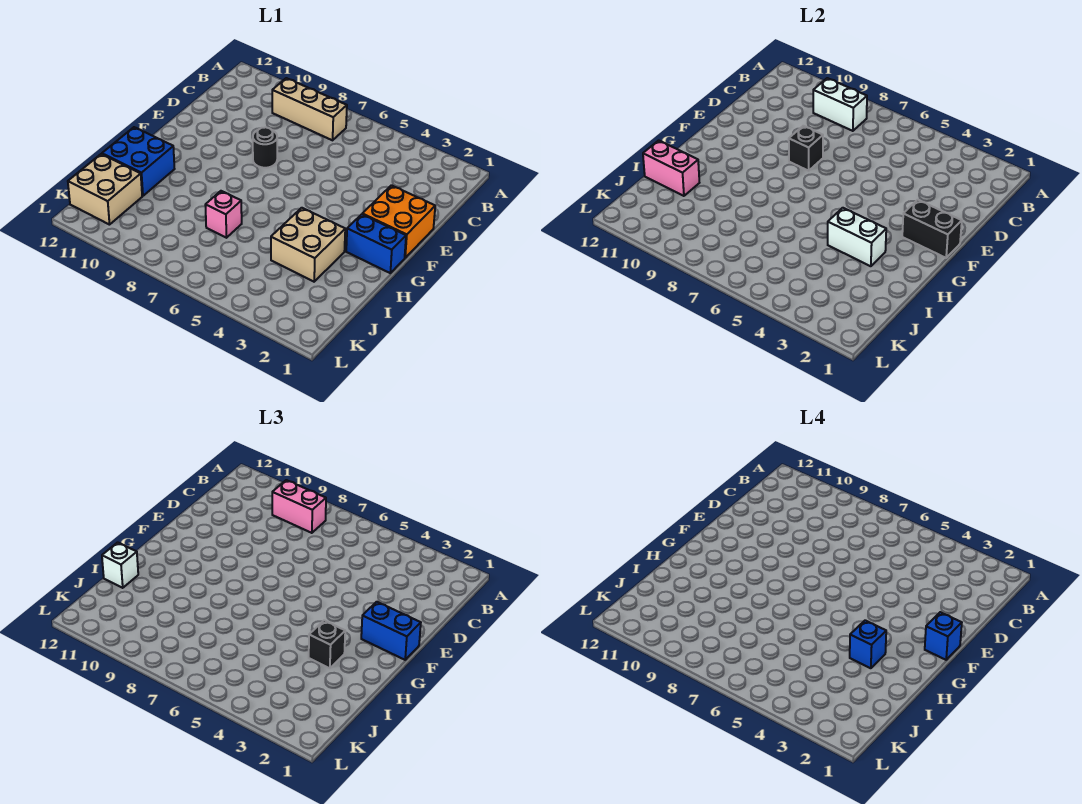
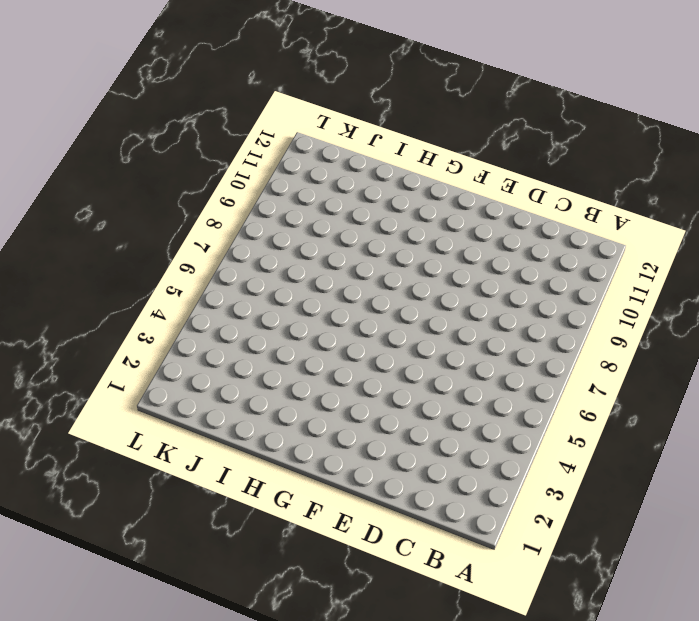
none -> tan brick B7:B9 level 1
none -> orange brick E1:F2 level 1
none -> black round brick E8 level 1

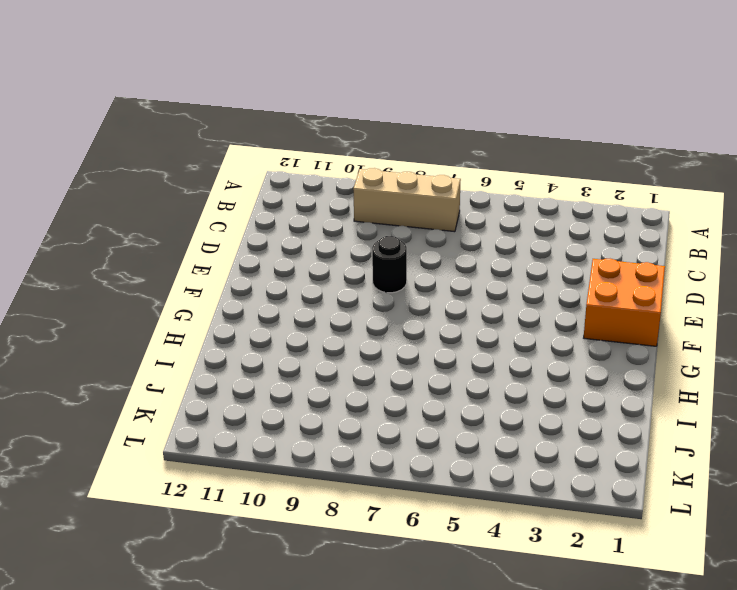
none -> blue brick G1:G2 level 1
none -> tan brick H3:I4 level 1
none -> blue brick H11:I12 level 1

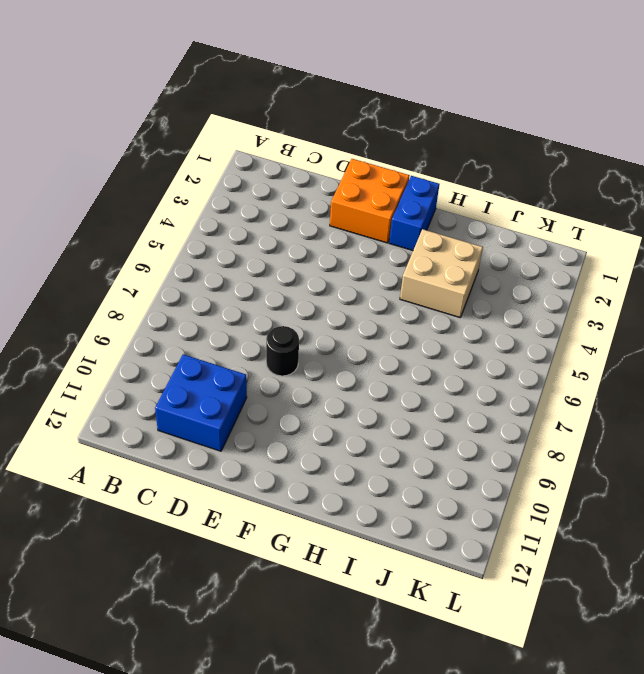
blue brick C10:D11 level 1 -> blue brick H11:I12 level 1
none -> tan brick B7:B9 level 1
none -> pink brick I7 level 1
none -> tan brick J11:K12 level 1

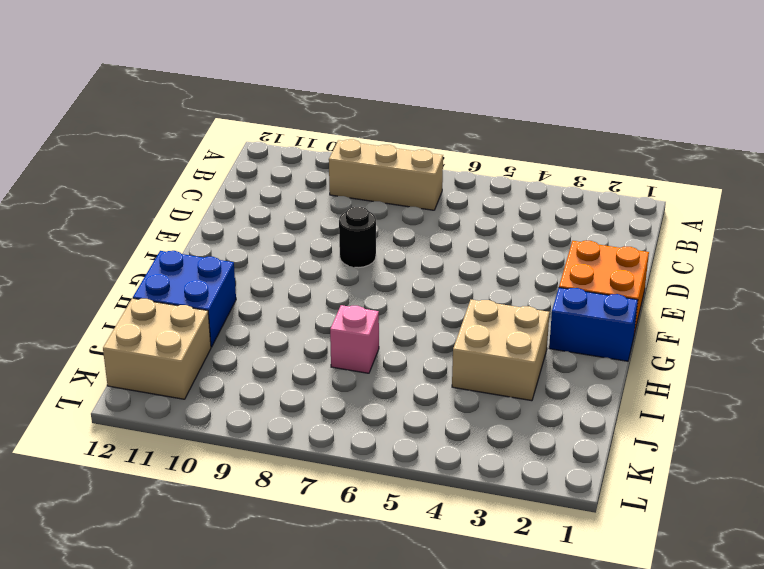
none -> white brick B8:B9 level 2
none -> black brick E8 level 2
none -> black brick F1:F2 level 2

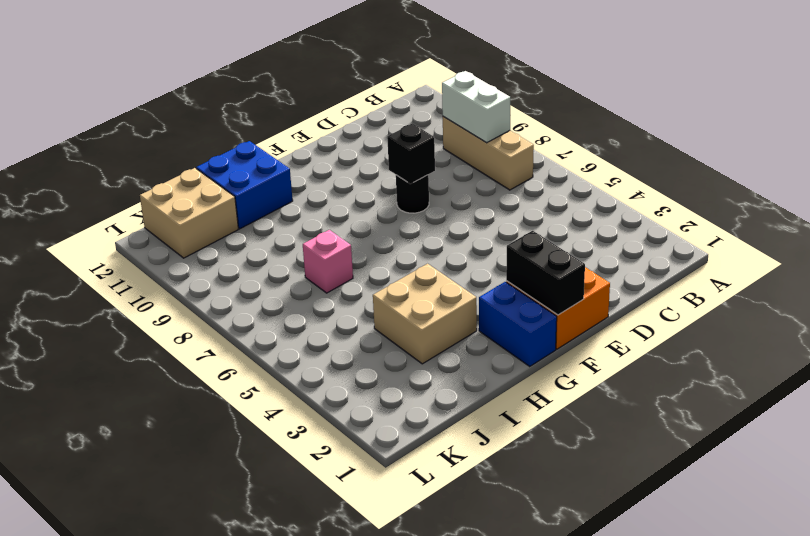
none -> white brick H3:H4 level 2
none -> pink brick I11:I12 level 2
none -> pink brick B8:B9 level 3

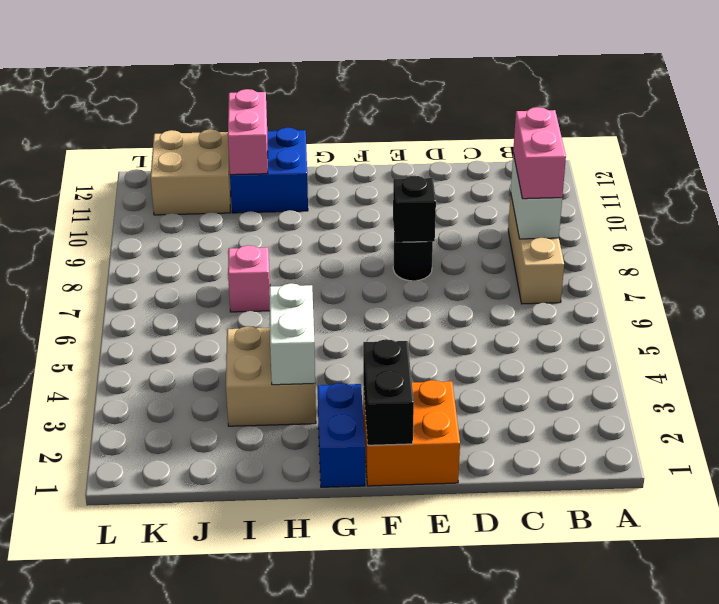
none -> blue brick F1:F2 level 3
none -> black brick H3 level 3
none -> white brick I12 level 3

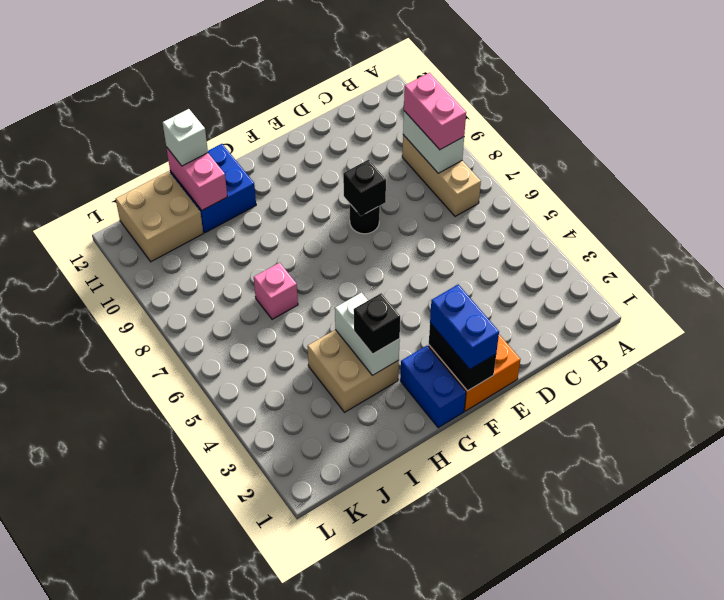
none -> blue brick F1 level 4
none -> blue brick H3 level 4

